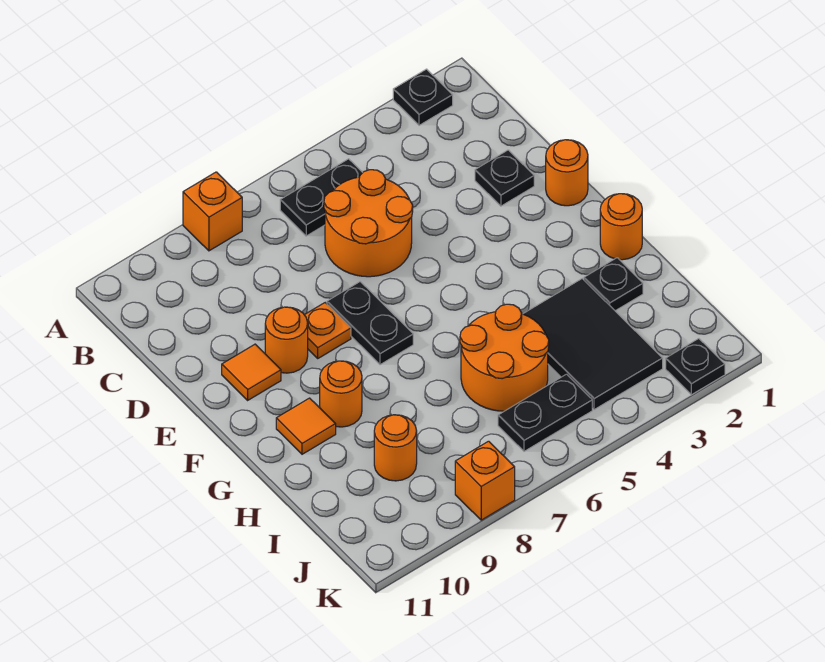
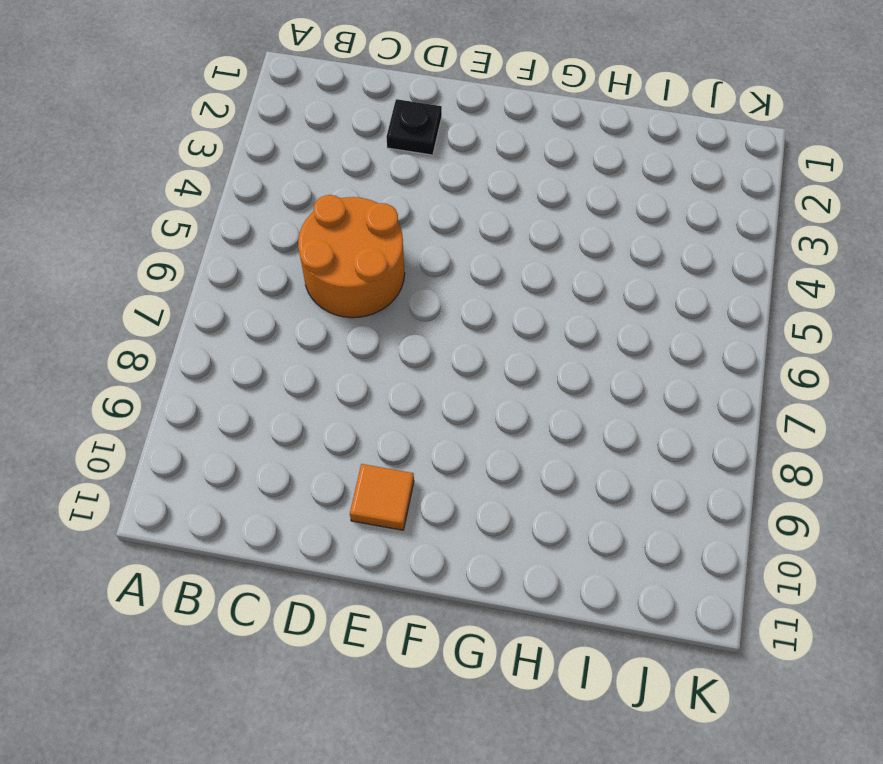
none -> black plate A2 level 1
none -> orange brick A8 level 1
none -> black plate B5:B6 level 1

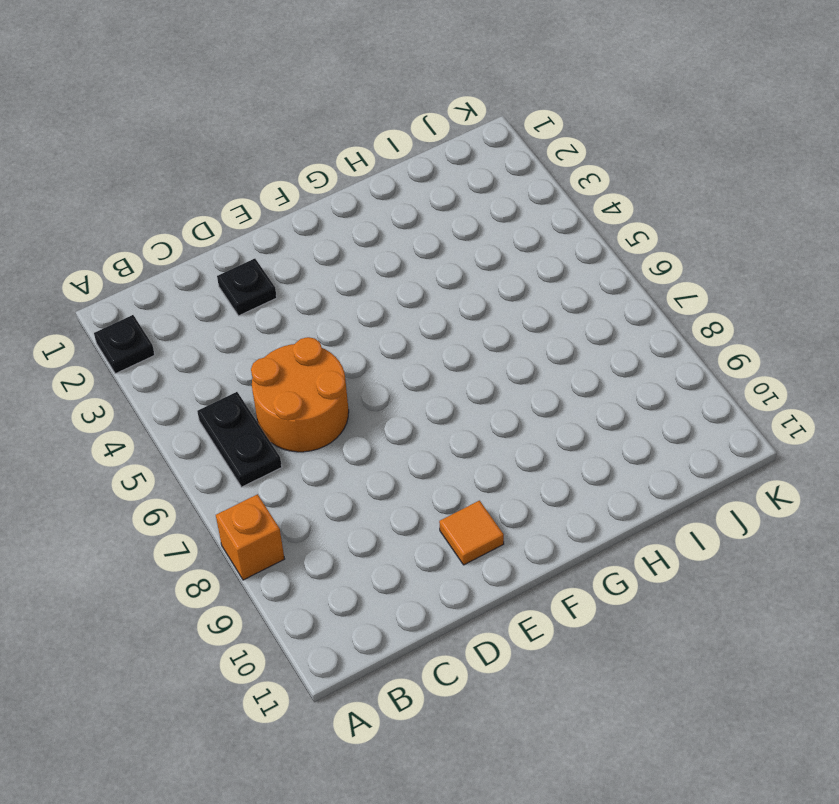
none -> orange round brick E1 level 1
none -> black plate E7:F7 level 1
none -> orange plate E8 level 1

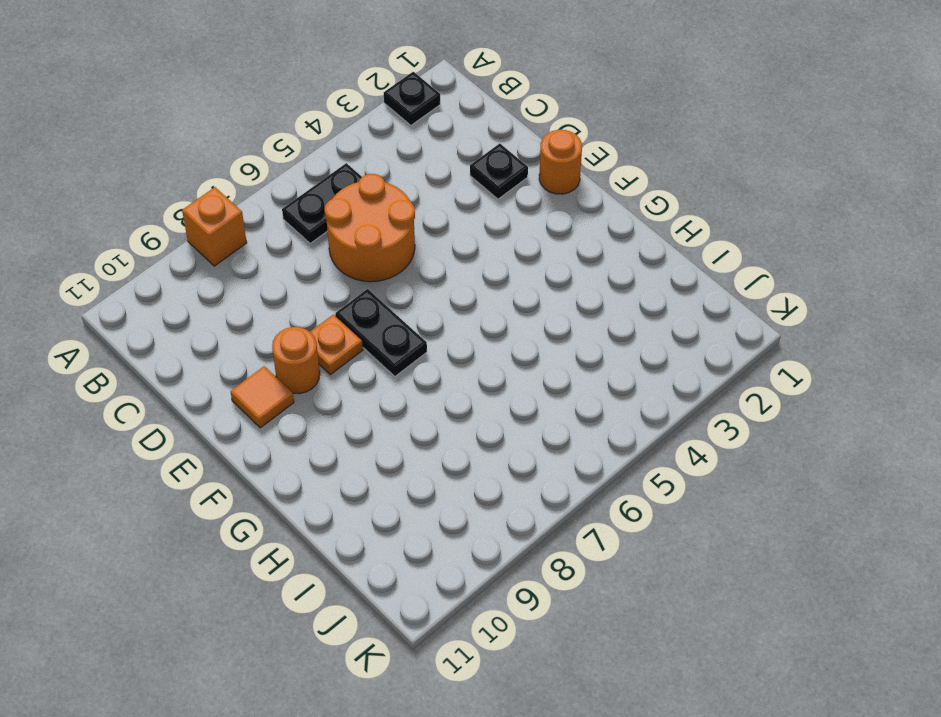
none -> orange round brick G1 level 1
none -> orange round brick G9 level 1
none -> orange tile G10 level 1

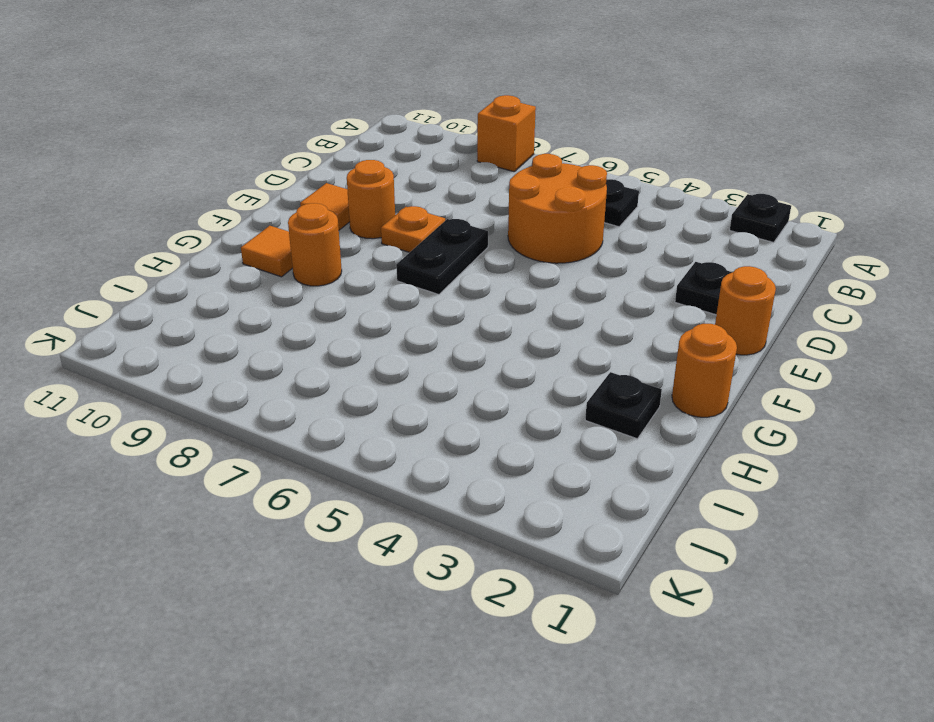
none -> black tile H3:J4 level 1
none -> orange round brick H5:I6 level 1
none -> orange round brick I9 level 1

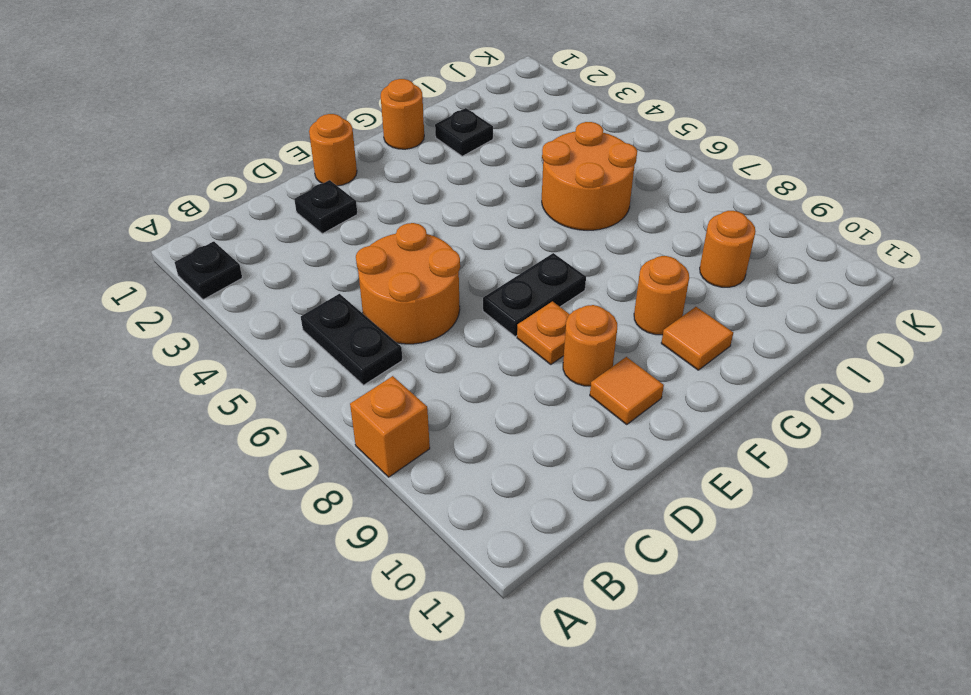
none -> black tile H3:J4 level 1
none -> black plate J5:J6 level 1
none -> black plate K2 level 1

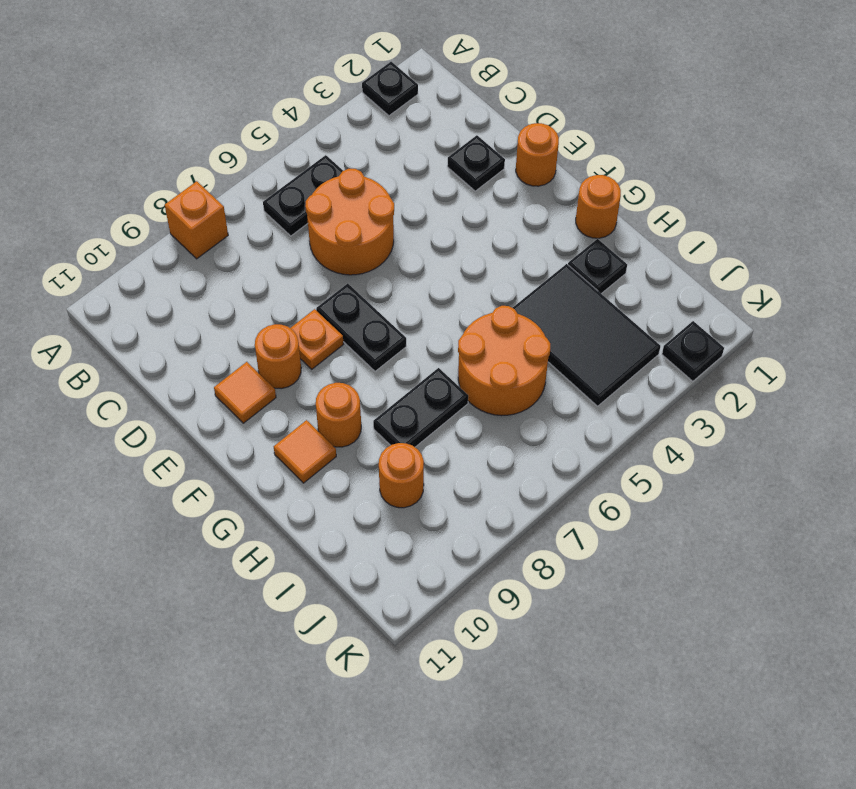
black plate H7:H8 level 1 -> black plate J5:J6 level 1
none -> orange brick K8 level 1

